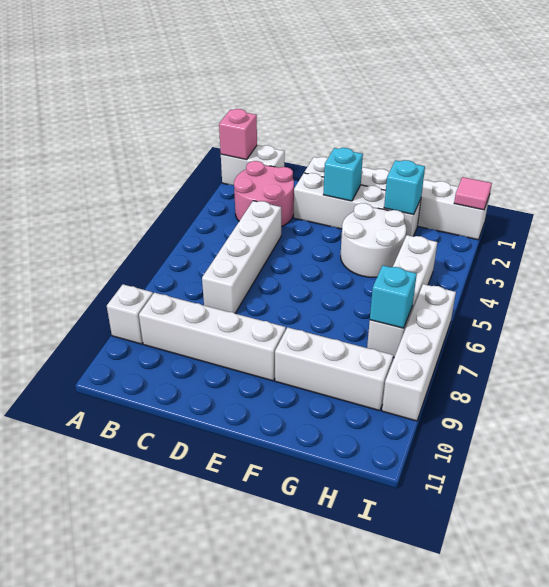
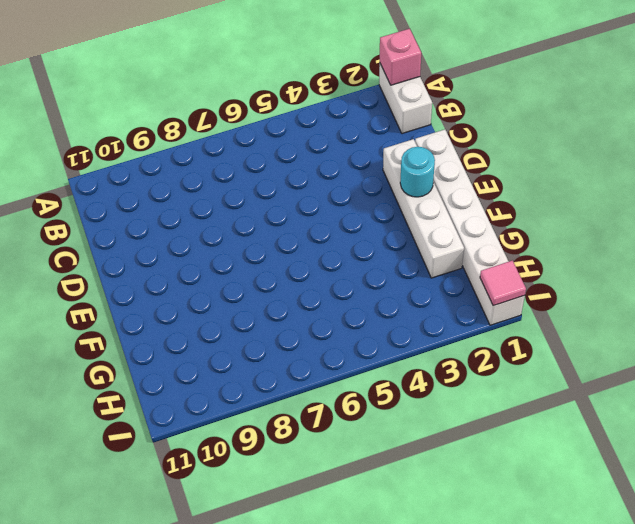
cyan round brick E2 level 2 -> cyan brick E2 level 2
none -> white brick A9 level 1
none -> pink round brick B2:C3 level 1
none -> white brick B9:E9 level 1

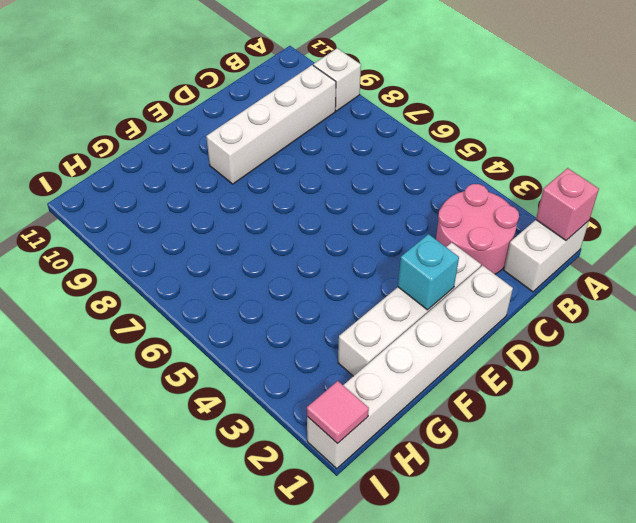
none -> white brick C4:C7 level 1
none -> white round brick F3:G4 level 1
none -> white brick F9:H9 level 1

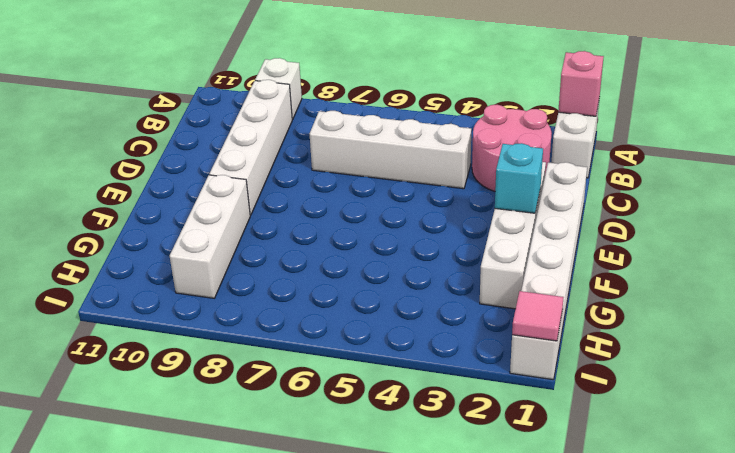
none -> white round brick F3:G4 level 1
none -> white brick H4:H7 level 1
none -> white brick I6:I9 level 1

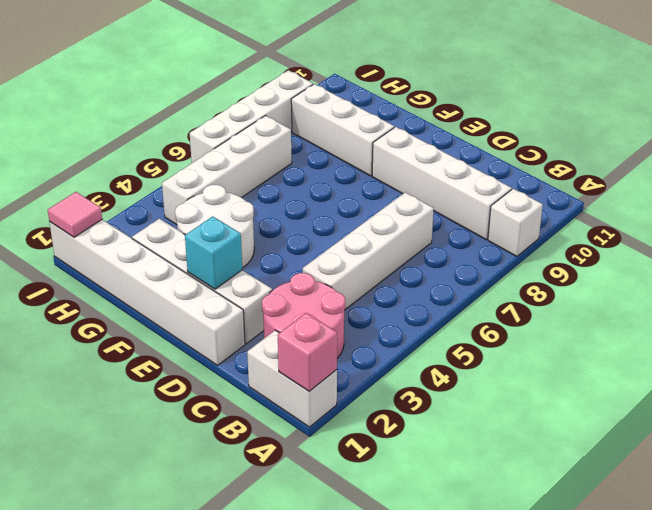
none -> cyan brick G2 level 2
none -> cyan brick H7 level 2

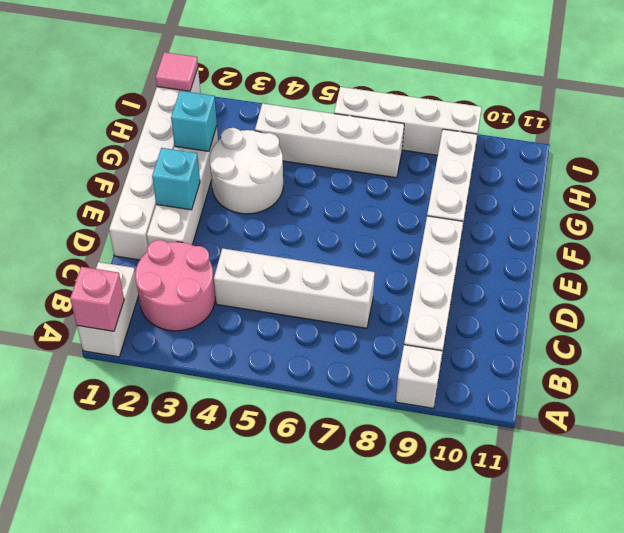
none -> cyan brick H7 level 2

